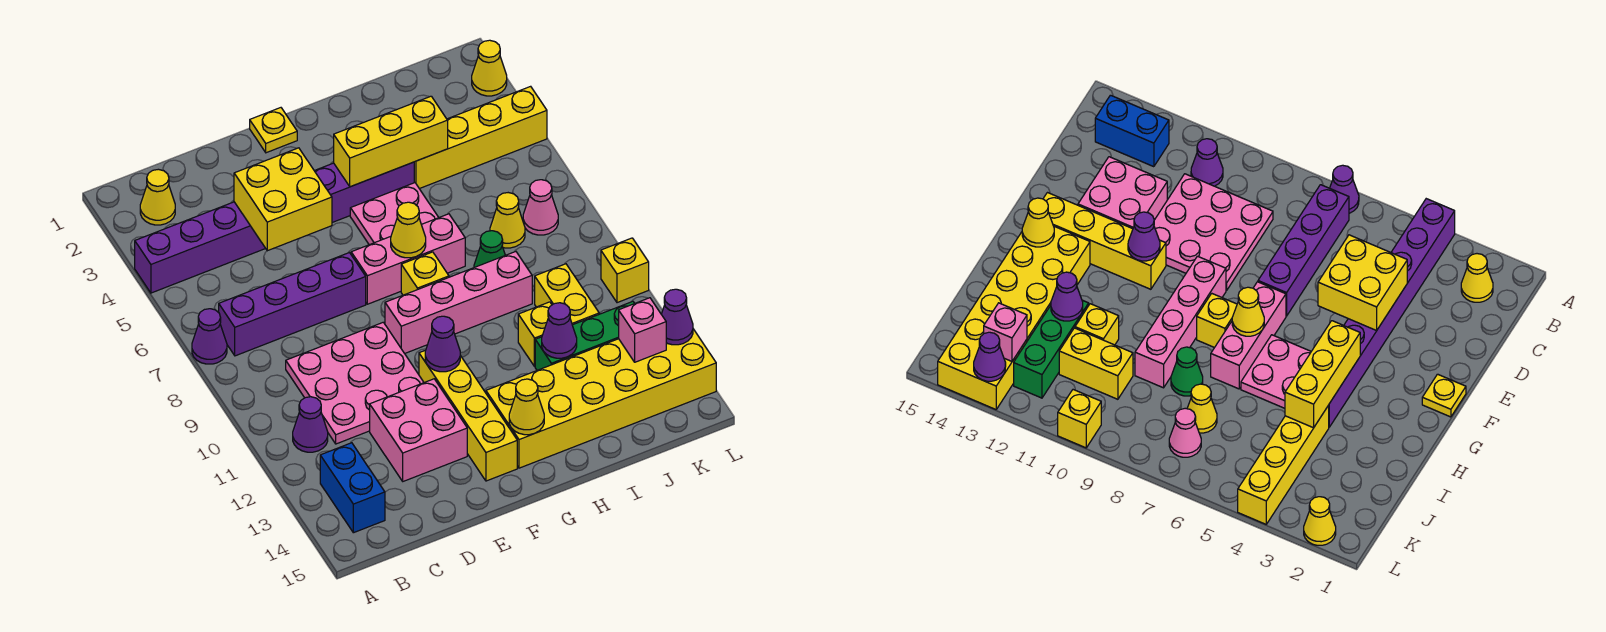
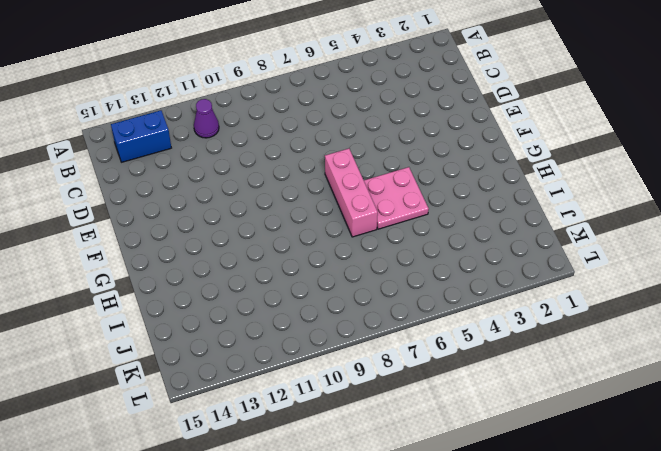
none -> purple brick A4:H4 level 1
none -> purple cone A7 level 1
none -> yellow cone B2 level 1
none -> purple brick B7:E7 level 1

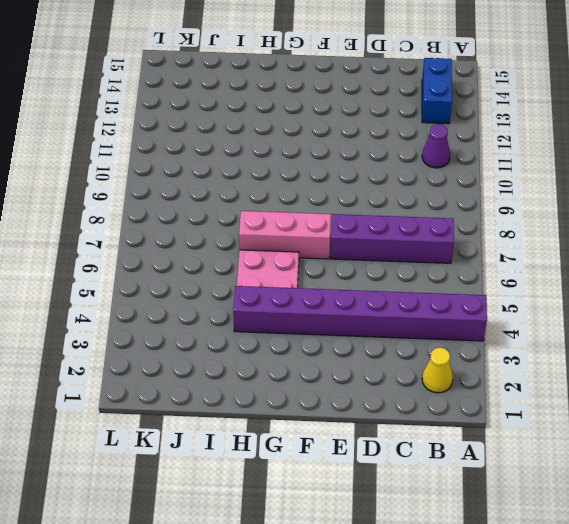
none -> purple cone A7 level 1
none -> pink plate C9:E11 level 1
none -> pink brick D12:E13 level 1
none -> yellow plate F1 level 1

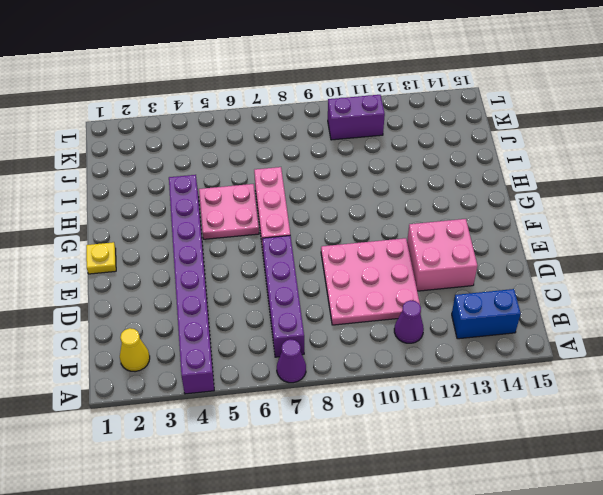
purple brick K10:K11 level 1 -> none
none -> pink brick F9:I9 level 1
none -> yellow brick F11:F14 level 1
none -> yellow brick G8 level 1
none -> yellow brick G13:L14 level 1

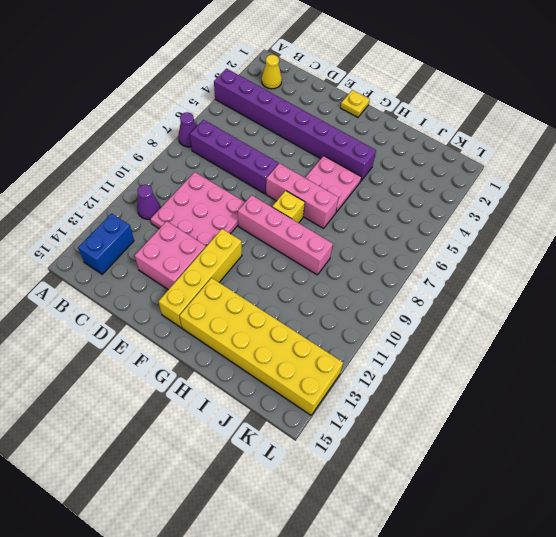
none -> yellow brick I4:L4 level 1
none -> green cone I8 level 1
none -> yellow brick I11 level 1
none -> green brick I12:K12 level 1

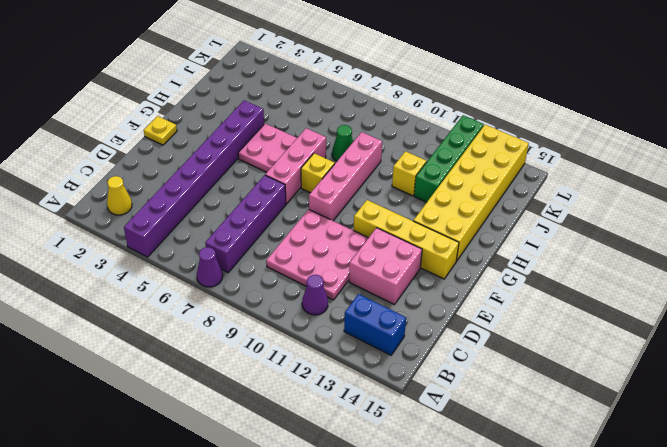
green brick I12:L12 level 1 -> green brick I12:K12 level 1
none -> yellow brick I4:L4 level 1
none -> yellow cone J7 level 1
none -> yellow brick J10:J11 level 1
none -> pink cone K7 level 1

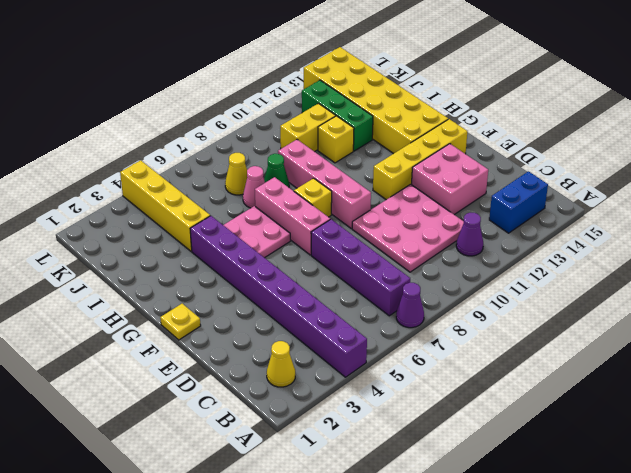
pink cone I7 level 1 -> pink cone K7 level 1
none -> yellow cone L2 level 1
none -> yellow brick L10 level 1
none -> yellow brick D4:E5 level 2
none -> purple cone F11 level 2

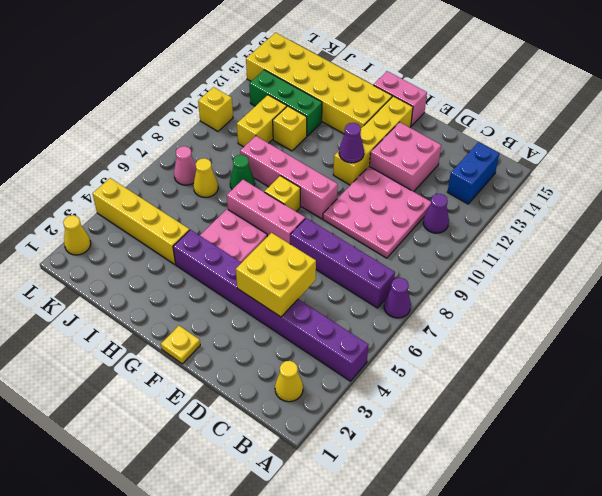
pink brick F15:G15 level 1 -> none
none -> yellow brick G4:I4 level 2
none -> yellow cone G7 level 2
none -> yellow cone G14 level 2
none -> purple cone I12 level 2

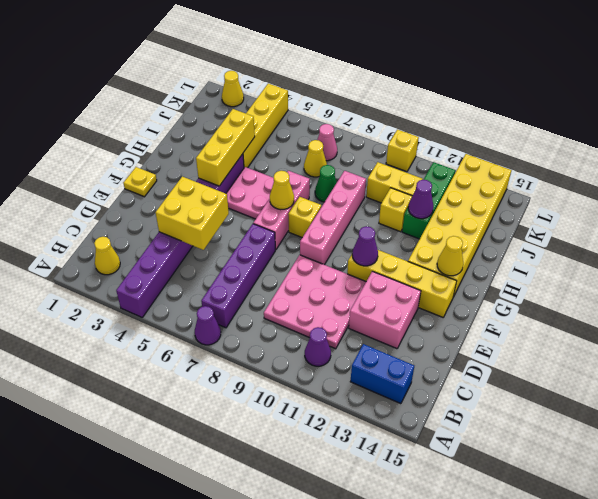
none -> pink brick K13 level 2
none -> purple cone L13 level 2

